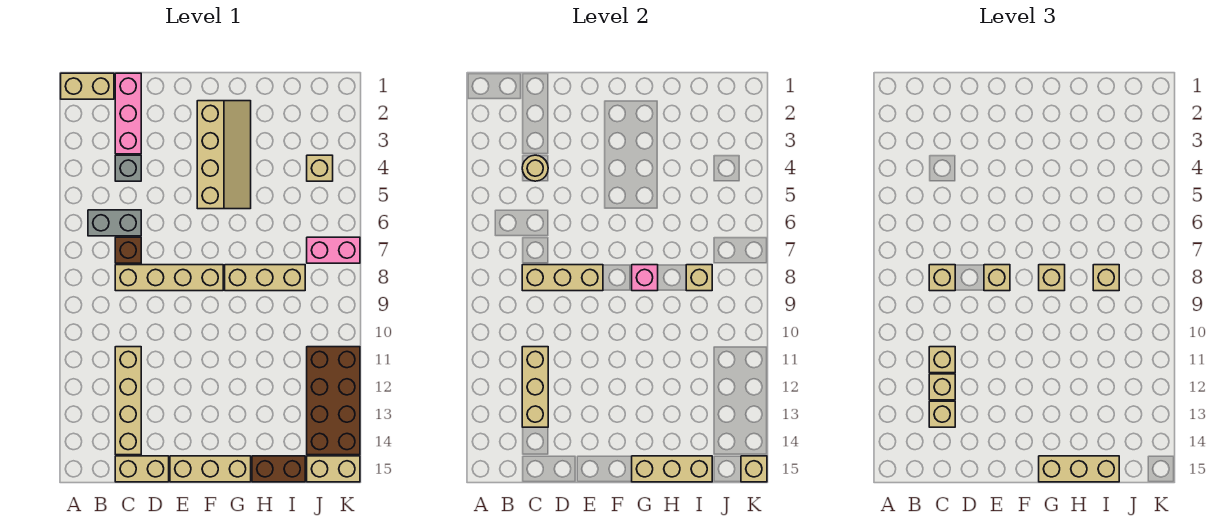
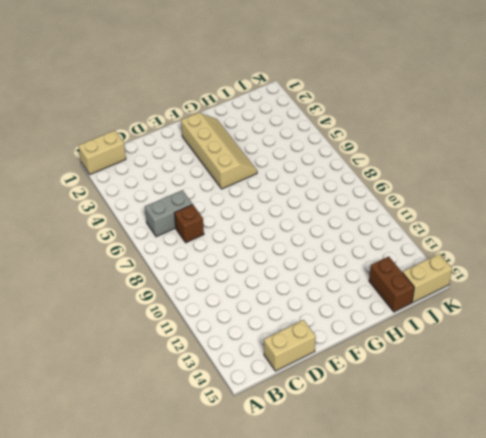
brown brick I14:I15 level 1 -> brown brick H15:I15 level 1
none -> pink brick C1:C3 level 1
none -> grey brick C4 level 1
none -> tan brick C8:F8 level 1
none -> tan brick C11:C14 level 1

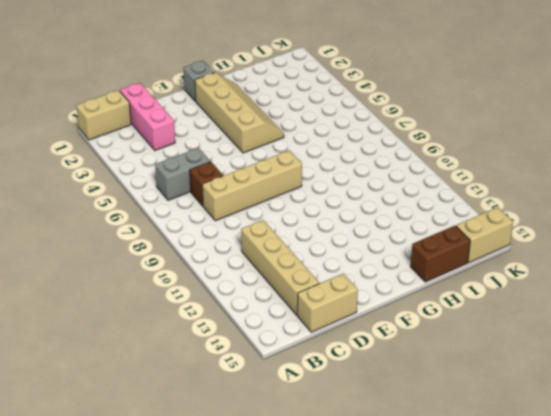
grey brick F1 level 1 -> grey brick C4 level 1
none -> tan brick E15:G15 level 1
none -> tan brick G8:I8 level 1
none -> tan brick J4 level 1
none -> pink brick J7:K7 level 1

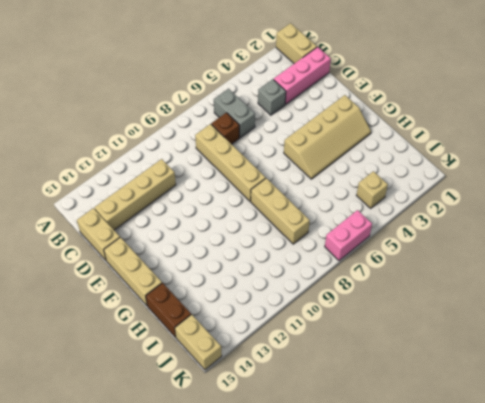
pink brick K6:K7 level 1 -> pink brick J7:K7 level 1
none -> brown brick J11:K14 level 1
none -> tan round brick C4 level 2
none -> tan brick C8:E8 level 2
none -> tan brick C11:C13 level 2

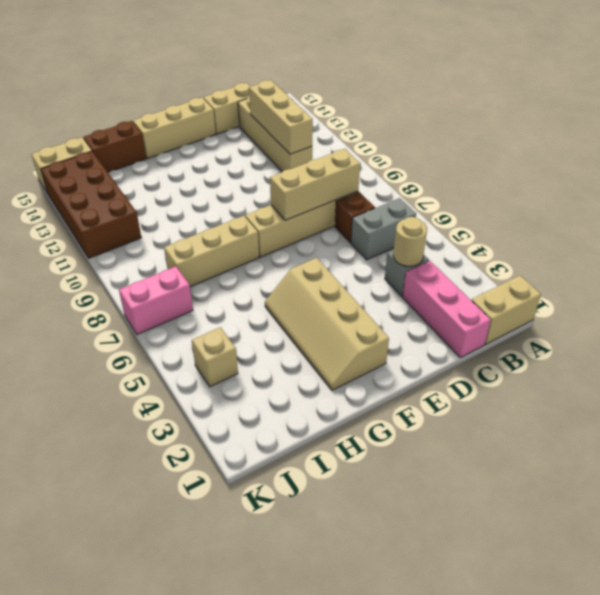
none -> pink brick G8 level 2
none -> tan brick G15:I15 level 2
none -> tan brick I8 level 2
none -> tan brick K15 level 2

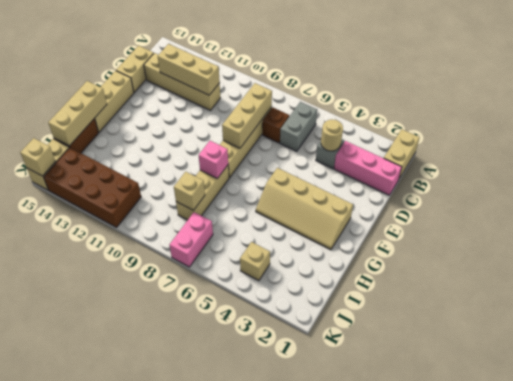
none -> tan brick C8 level 3
none -> tan brick C11 level 3
none -> tan brick C12 level 3
none -> tan brick C13 level 3

